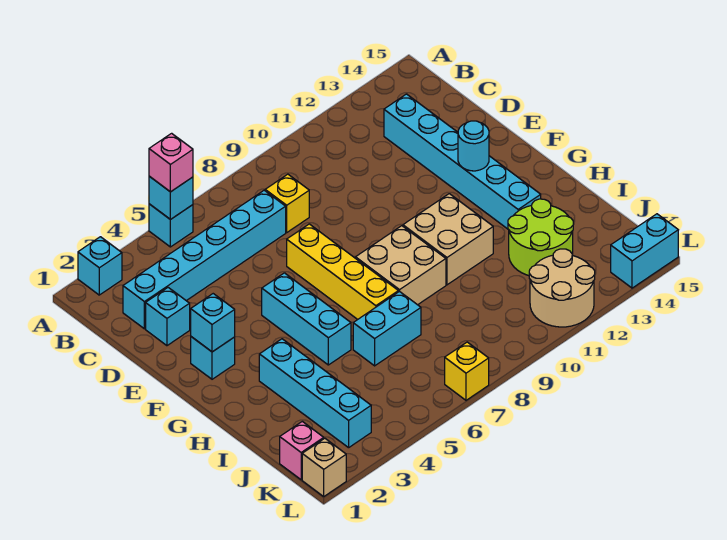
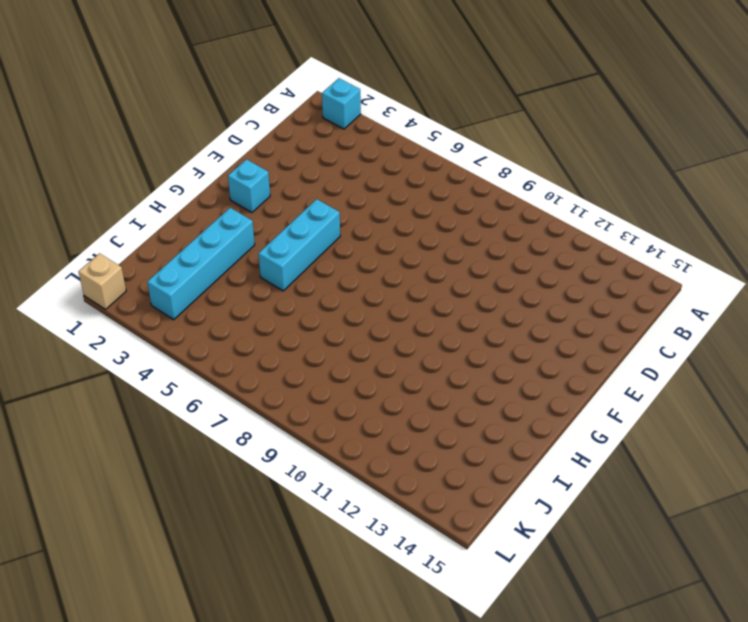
none -> cyan brick A5 level 1
none -> cyan brick C2:C7 level 1
none -> yellow brick C8 level 1

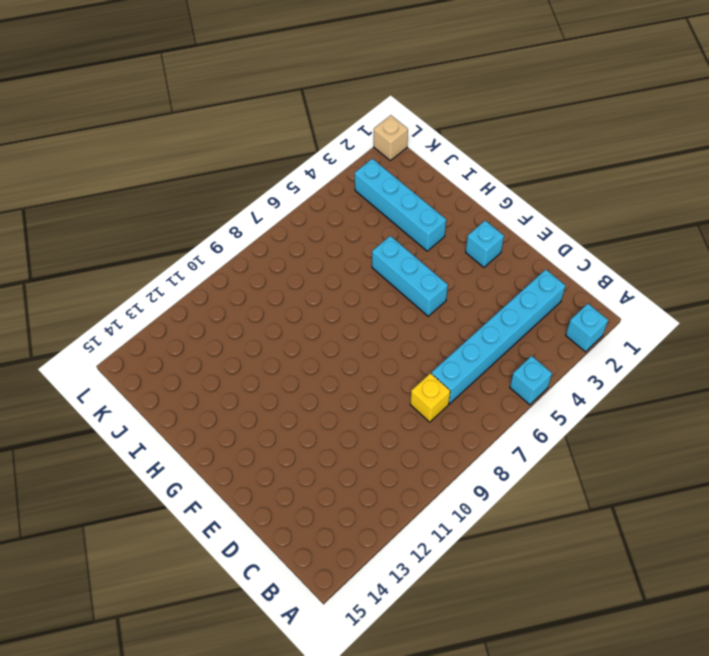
none -> cyan brick C13:H13 level 1
none -> cyan brick D2 level 1
none -> yellow brick E7:H7 level 1

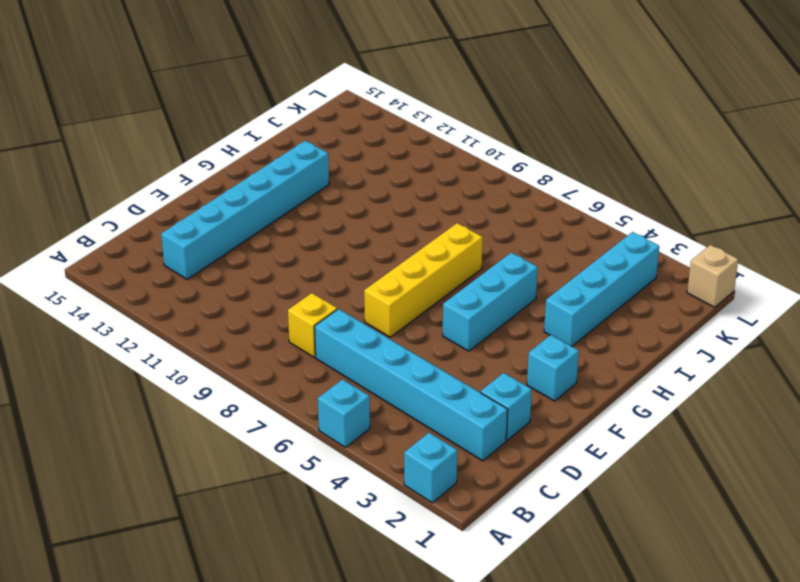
none -> tan brick G8:H9 level 1
none -> tan brick G10:H11 level 1
none -> cyan brick I6:I7 level 1

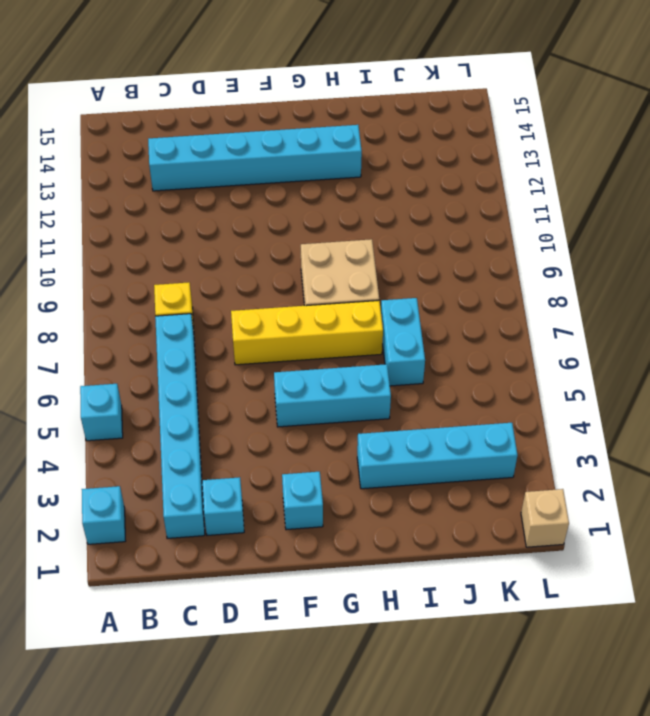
none -> tan brick G10:H11 level 1
none -> lime round brick I12:J13 level 1
none -> pink brick K1 level 1

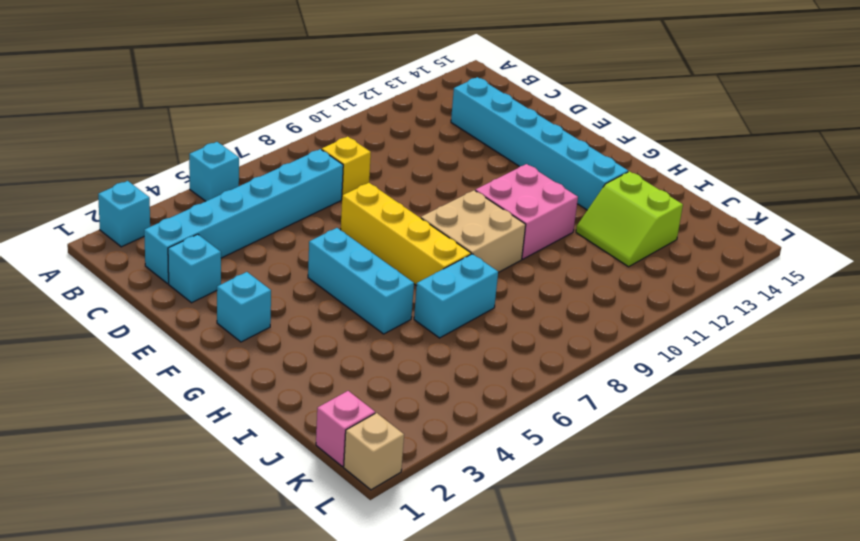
pink brick G10:H11 level 1 -> tan brick G10:H11 level 1
lime slope I12:J13 level 1 top 13 -> lime round brick I12:J13 level 1
none -> cyan brick H3:K3 level 1
none -> tan round brick K11:L12 level 1
none -> yellow brick L7 level 1

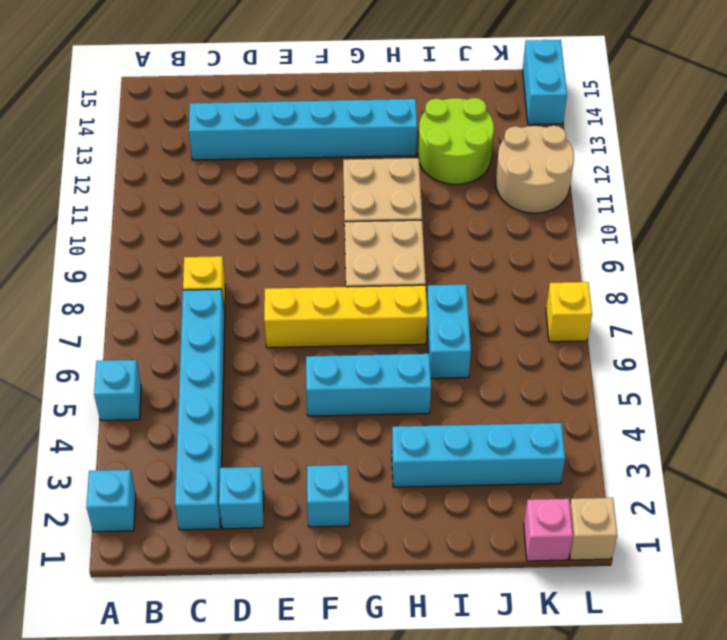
none -> cyan brick A5 level 2
none -> cyan brick F2 level 2
none -> cyan round brick F13 level 2

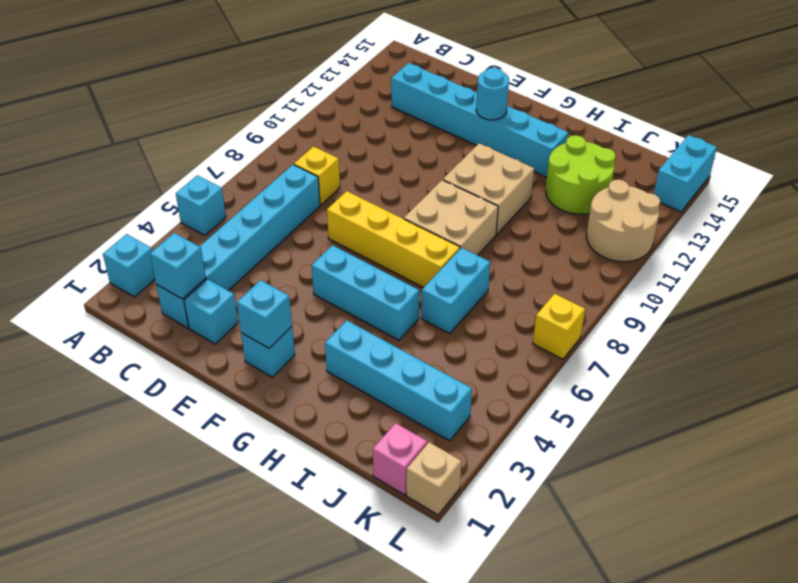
cyan brick C2 level 2 -> cyan brick A5 level 2
none -> pink brick A5 level 3

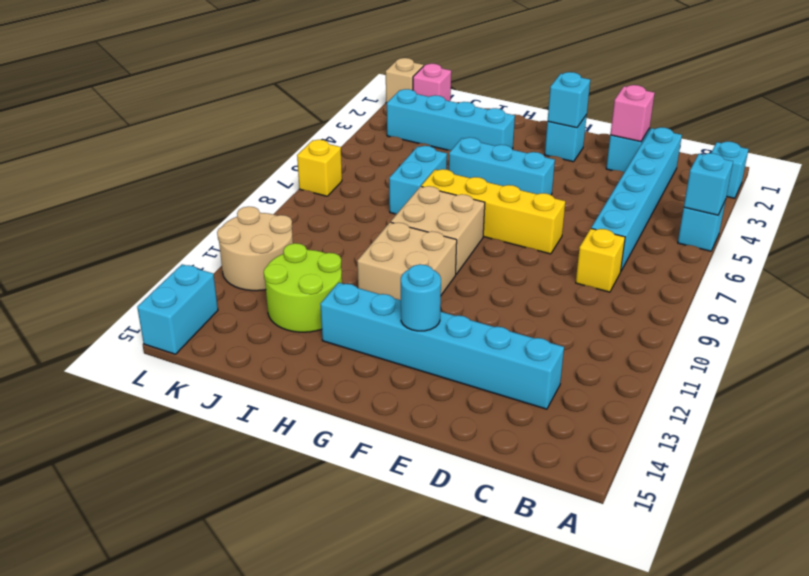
pink brick D2 level 2 -> pink brick A5 level 3

